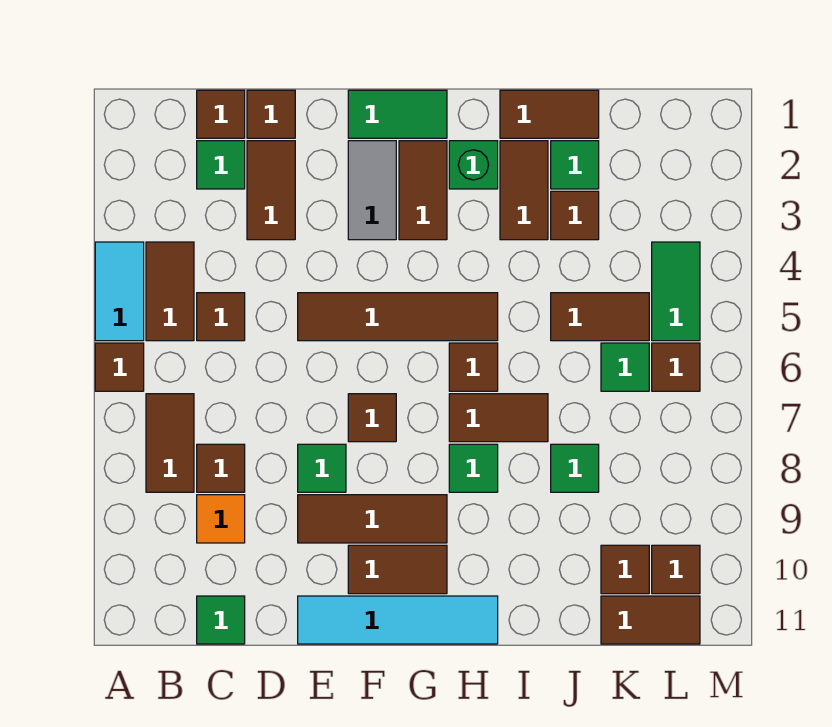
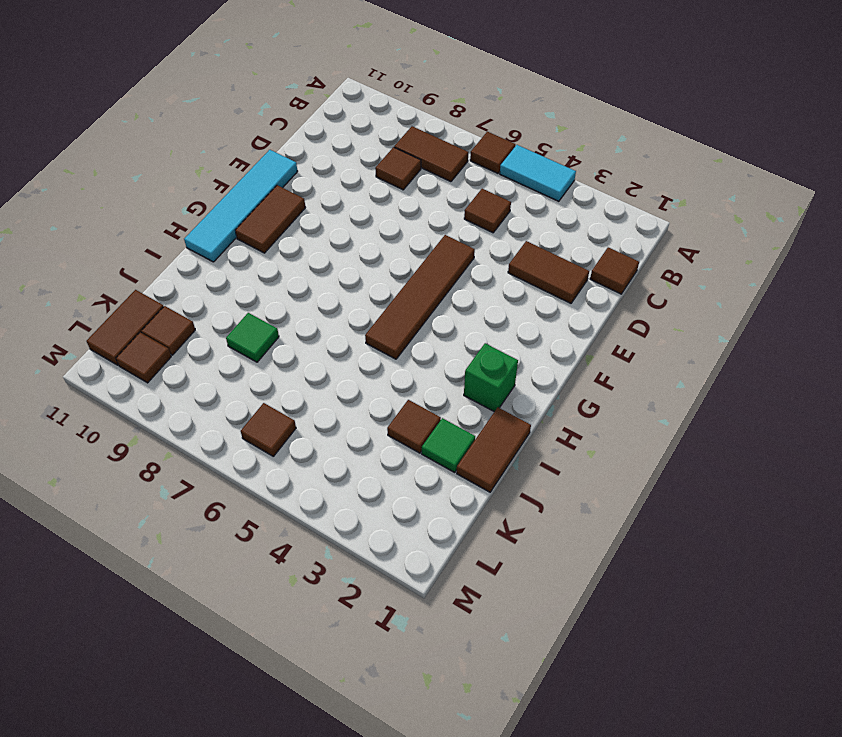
none -> brown tile B4:B5 level 1
none -> green tile C2 level 1
none -> orange tile C9 level 1
none -> green tile C11 level 1

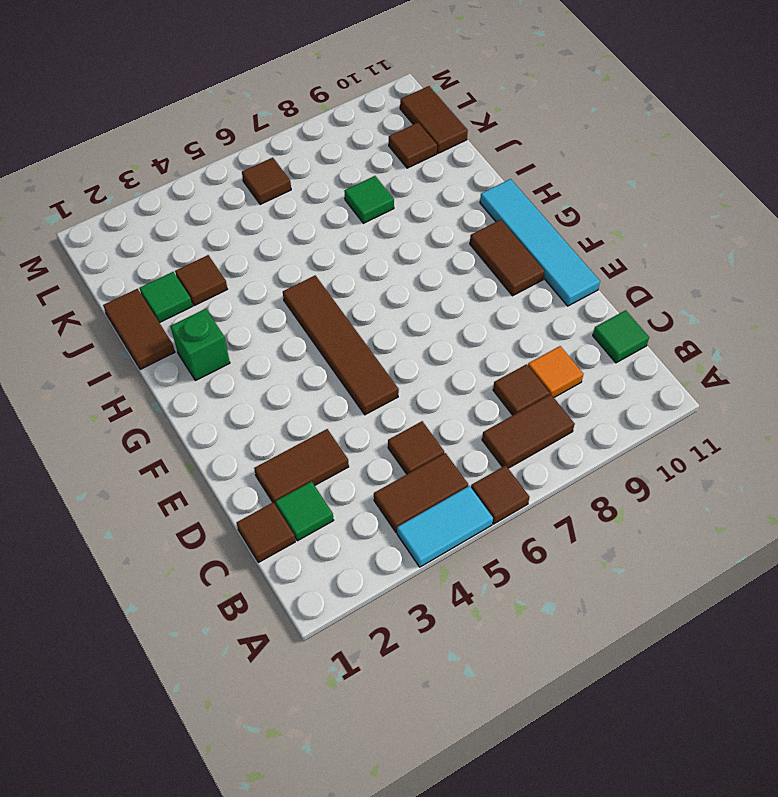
none -> brown tile D1 level 1
none -> green tile E8 level 1
none -> brown tile E9:G9 level 1
none -> green tile F1:G1 level 1

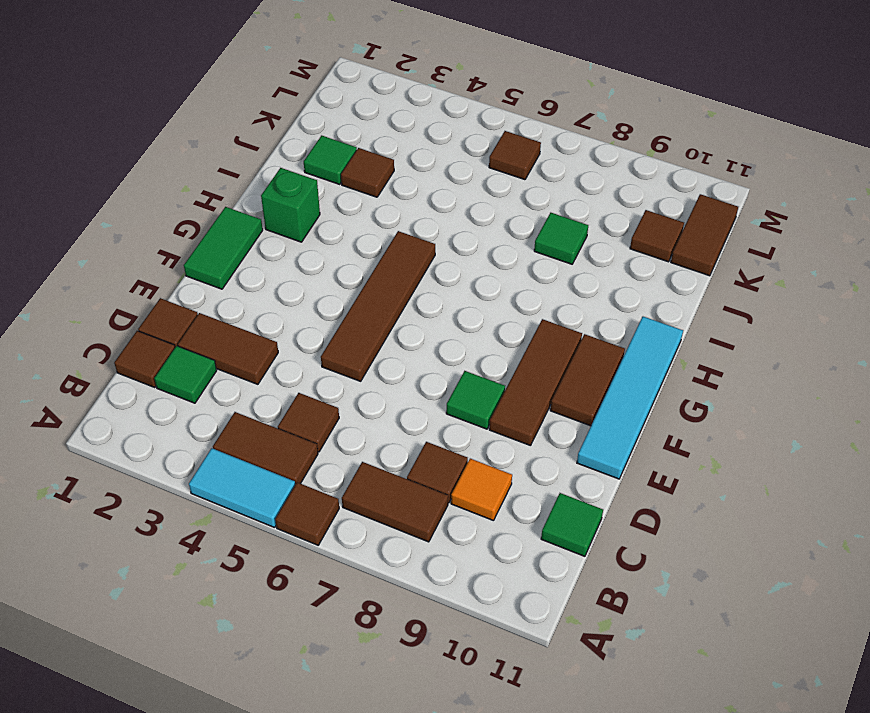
none -> grey tile F2:F3 level 1
none -> brown tile F7 level 1
none -> brown tile G2:G3 level 1
none -> brown tile H6 level 1

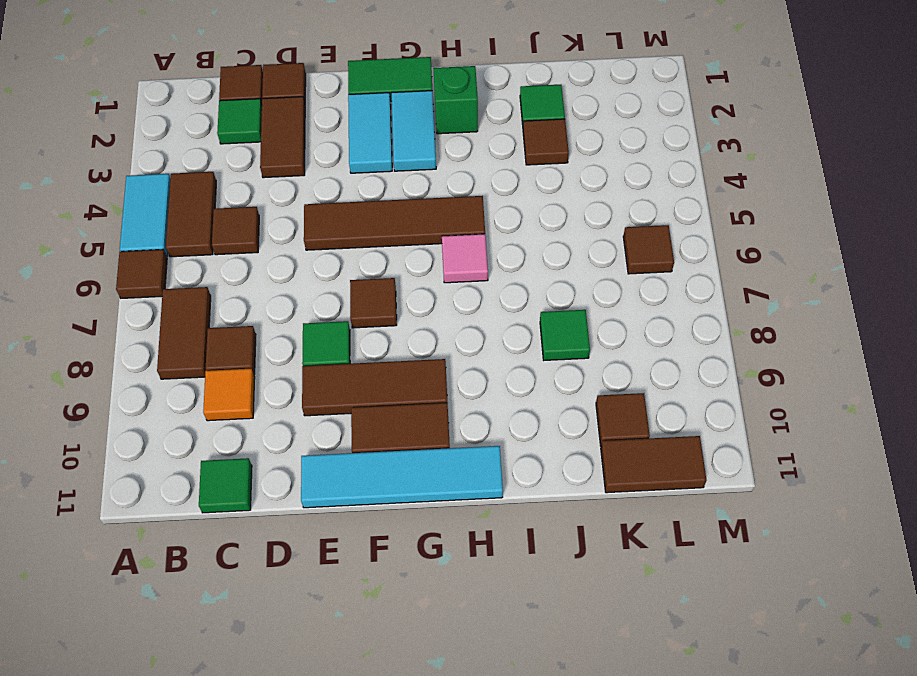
cyan tile F2:F3 level 1 -> grey tile F2:F3 level 1
cyan tile G2:G3 level 1 -> brown tile G2:G3 level 1
pink tile H6 level 1 -> brown tile H6 level 1
none -> brown tile H7:I7 level 1
none -> green tile H8 level 1
none -> brown tile I1:J1 level 1
none -> brown tile I2:I3 level 1

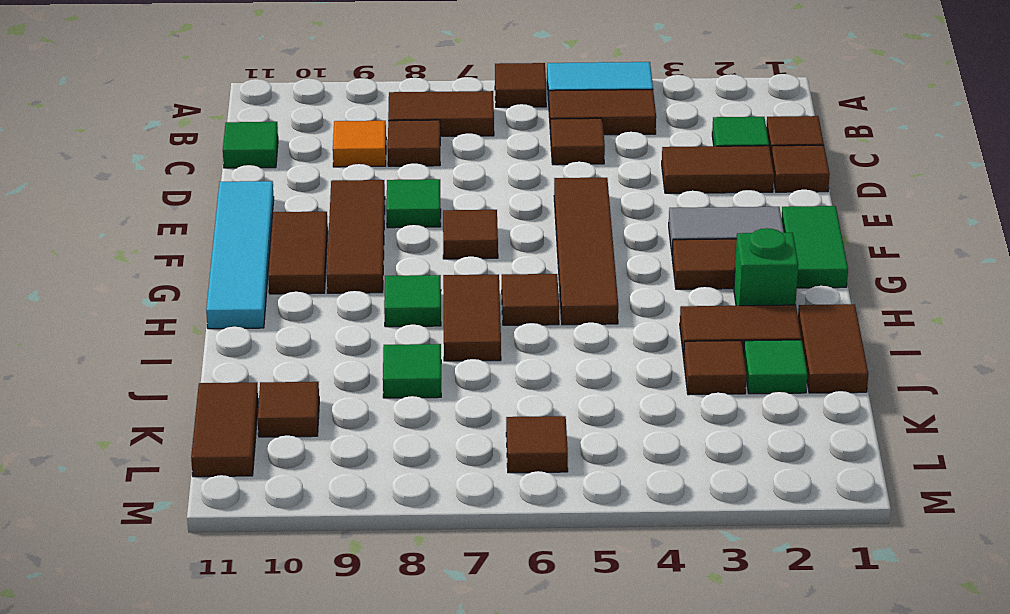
none -> brown tile J5:K5 level 1
none -> green tile K6 level 1
none -> green tile L4:L5 level 1
none -> brown tile L10 level 1

